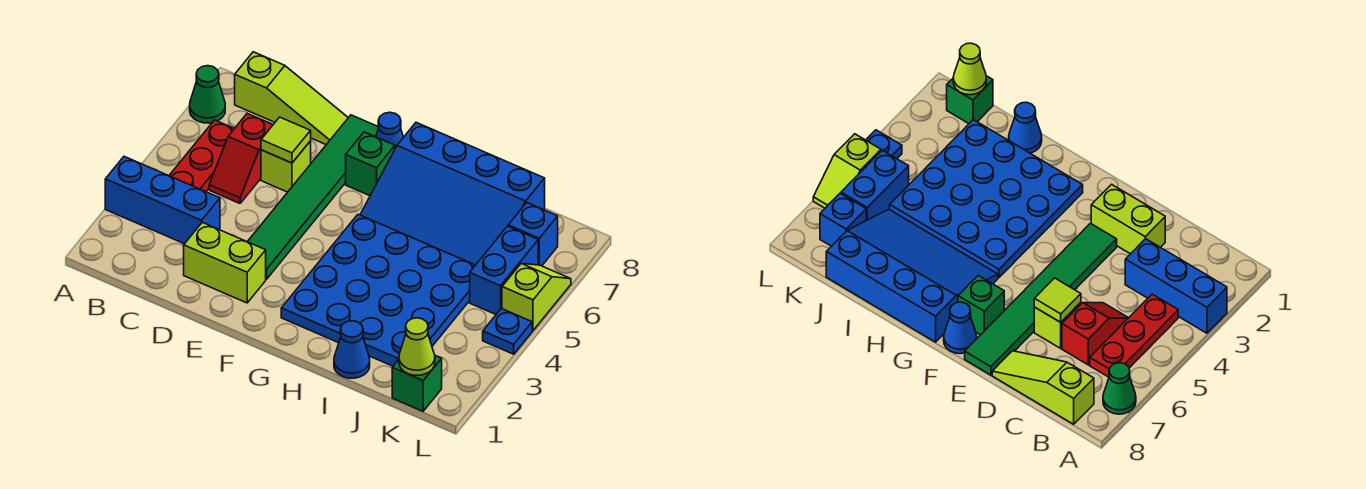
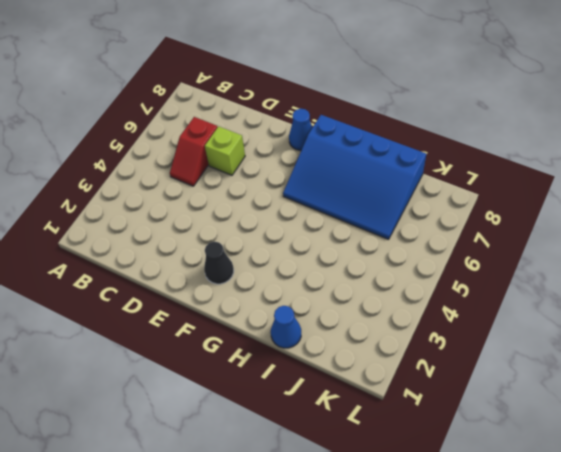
black cone F2 level 1 -> none
none -> blue brick A3:C3 level 1
none -> green cone A7 level 1
none -> red plate B4:B6 level 1

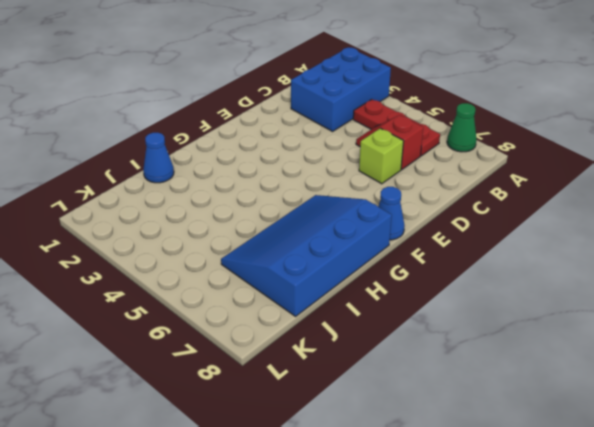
blue brick A2:C3 level 1 -> blue brick A3:C3 level 1
none -> lime slope B8:D8 level 1 top B
none -> lime brick D2:E2 level 1
none -> green tile E3:E8 level 1

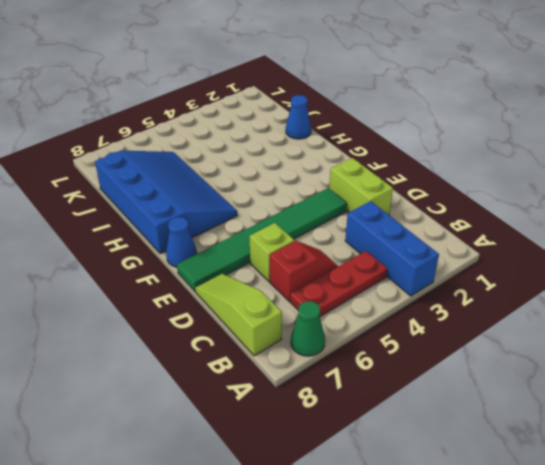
none -> green brick F7 level 1
none -> blue plate G2:J5 level 1
none -> green brick K1 level 1

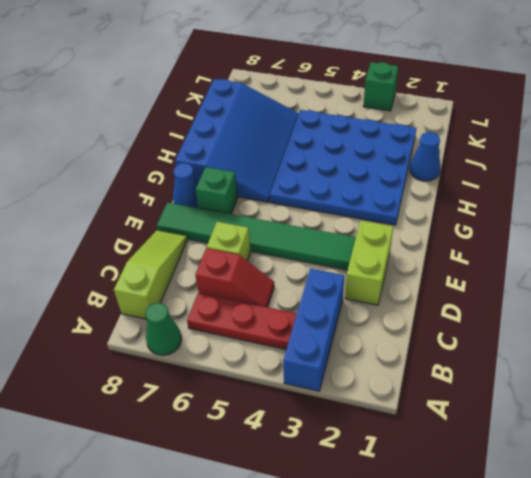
green brick L3 level 1 -> green brick K1 level 1
none -> blue brick K5:K6 level 1
none -> blue brick K7 level 1
none -> blue plate L4 level 1

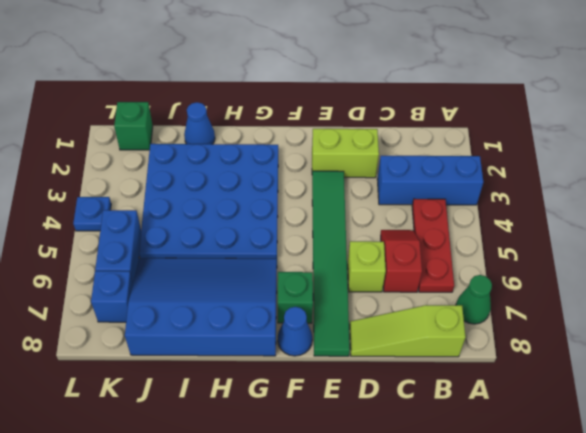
none -> lime slope L5:L6 level 1 top 5
none -> lime tile D6 level 2
none -> lime cone K1 level 2

